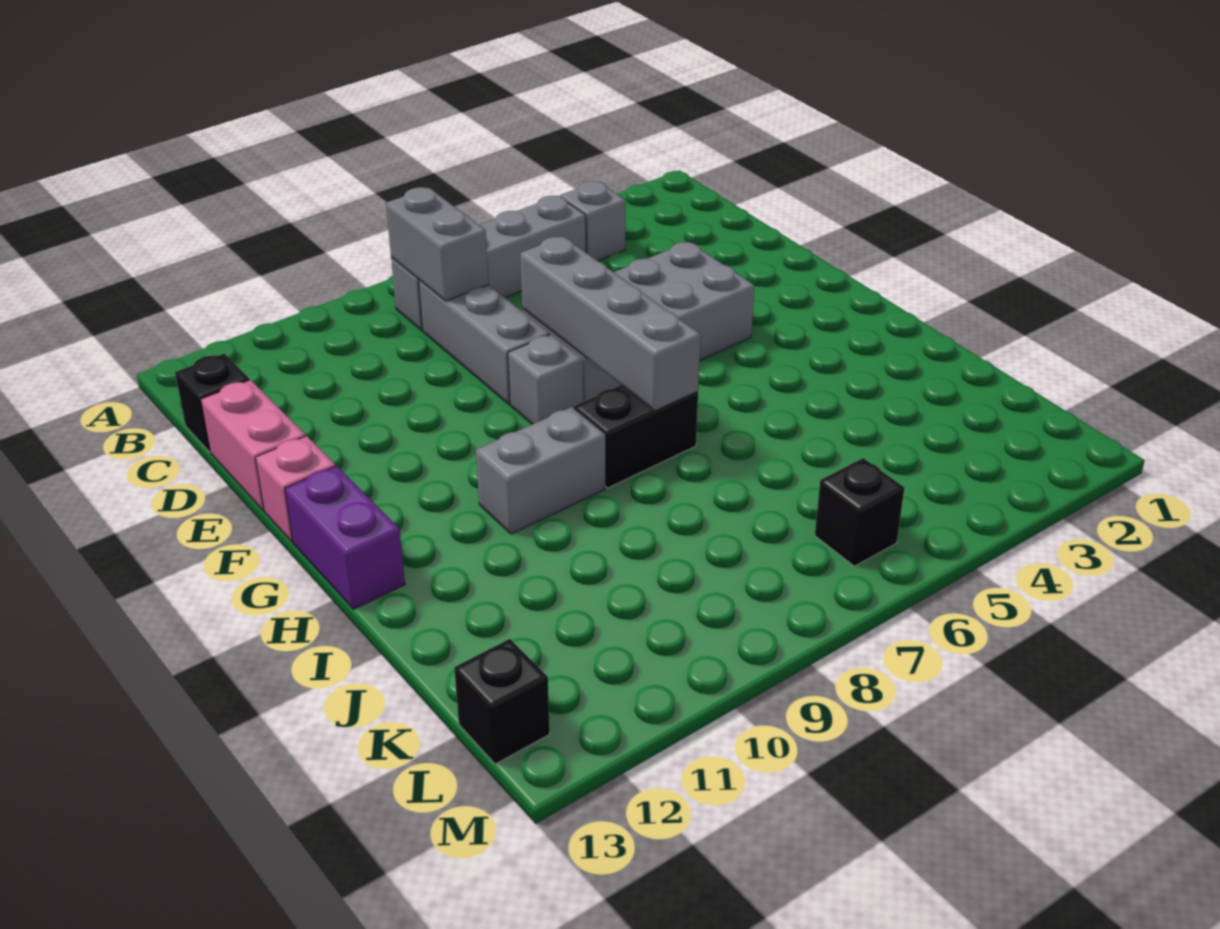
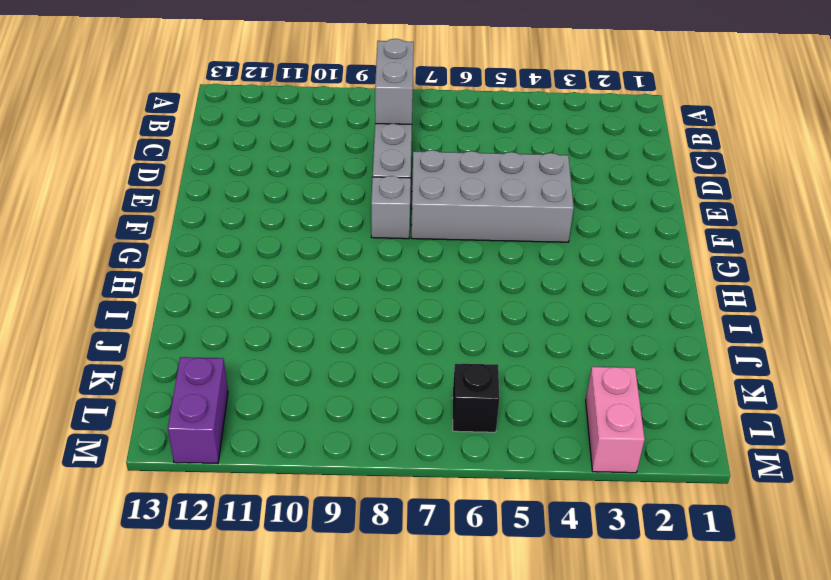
pink brick L3:M3 level 1 -> pink brick D13:E13 level 1
purple brick L12:M12 level 1 -> purple brick G13:H13 level 1
none -> grey brick B4 level 1
none -> grey brick B5:B8 level 1
none -> black brick C13 level 1

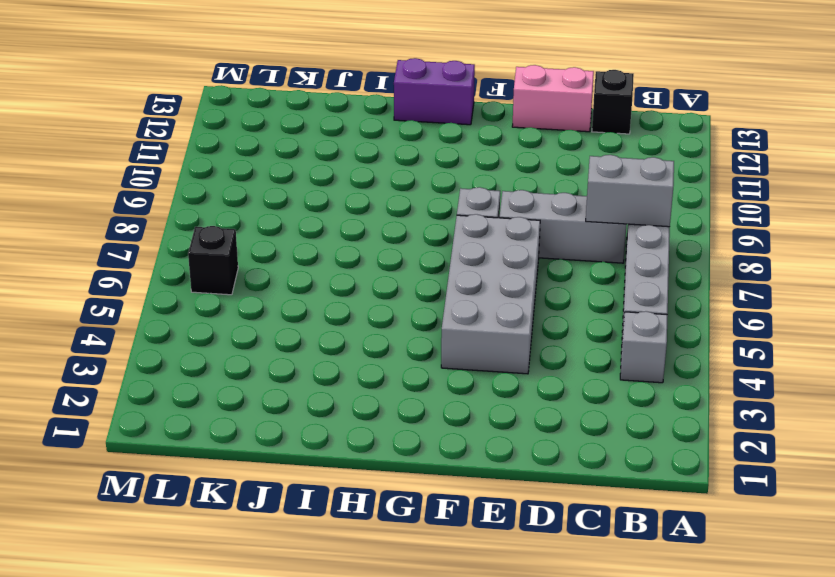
none -> pink brick F13 level 1
none -> black brick H7:H8 level 1
none -> grey brick H9:H10 level 1

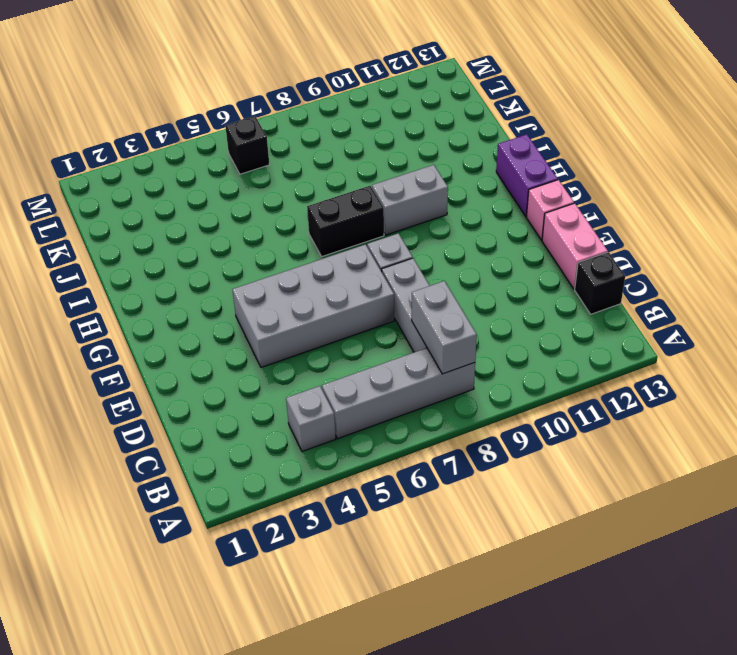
none -> black brick L13 level 1
none -> grey brick E7:H7 level 2

